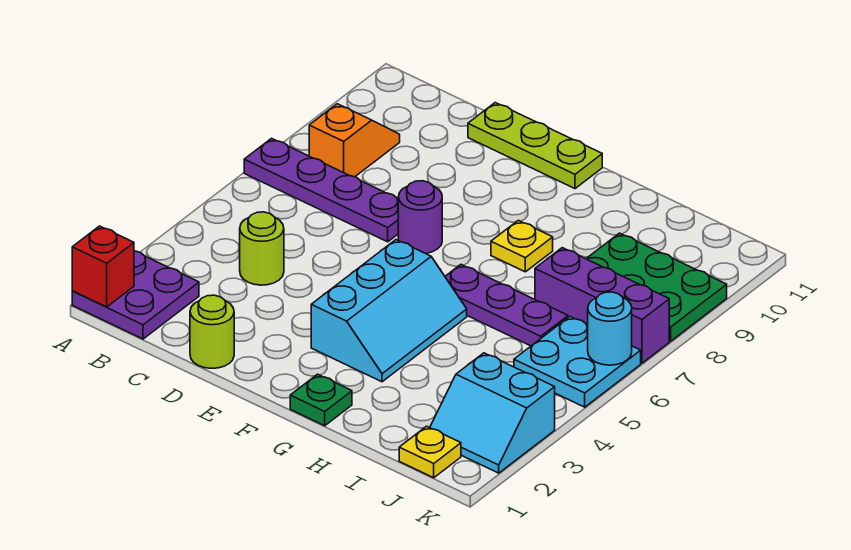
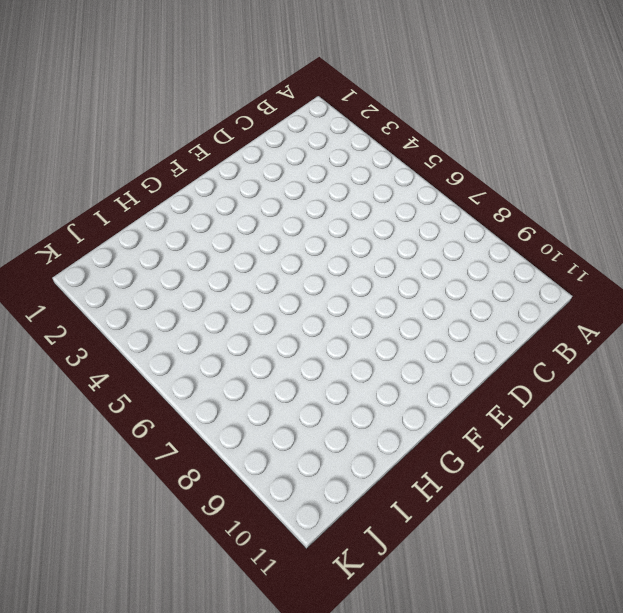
none -> purple plate A1:B2 level 1
none -> purple plate A7:D7 level 1
none -> orange slope B8:B9 level 1 top 8

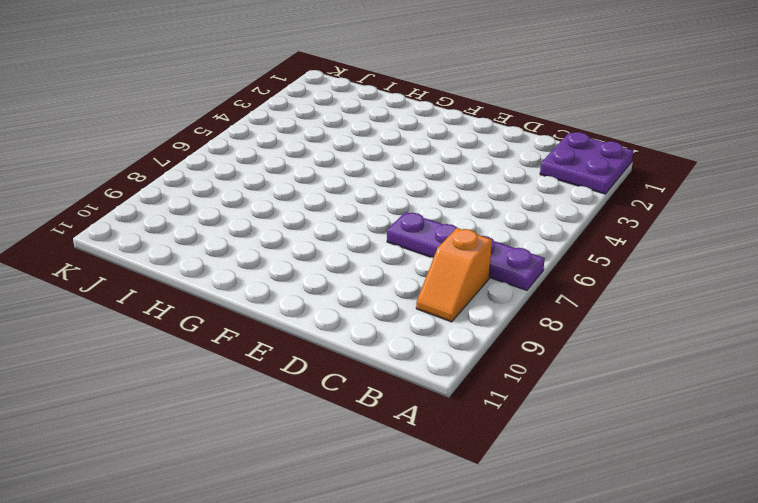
none -> lime round brick C4 level 1
none -> lime round brick D1 level 1
none -> lime plate D11:F11 level 1

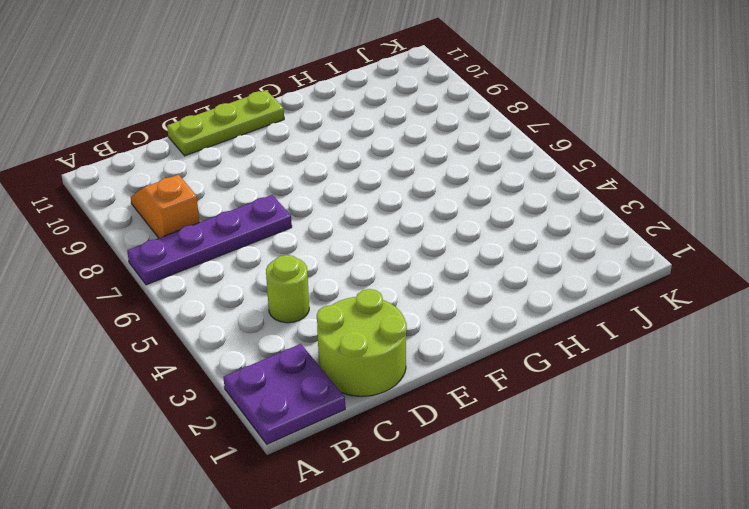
lime round brick C1:D2 level 1 -> lime round brick D1 level 1
none -> purple round brick E7 level 1
none -> cyan slope F3:G5 level 1 top F
none -> green plate G1 level 1

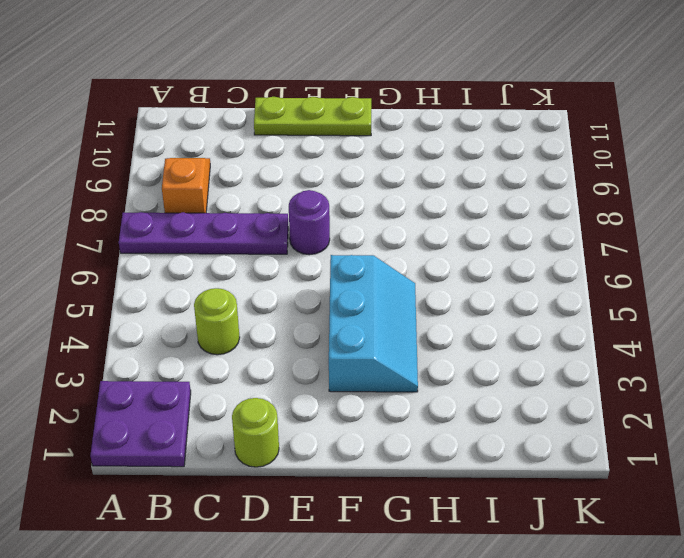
none -> green plate G1 level 1
none -> purple plate G6:I6 level 1
none -> yellow plate G8 level 1

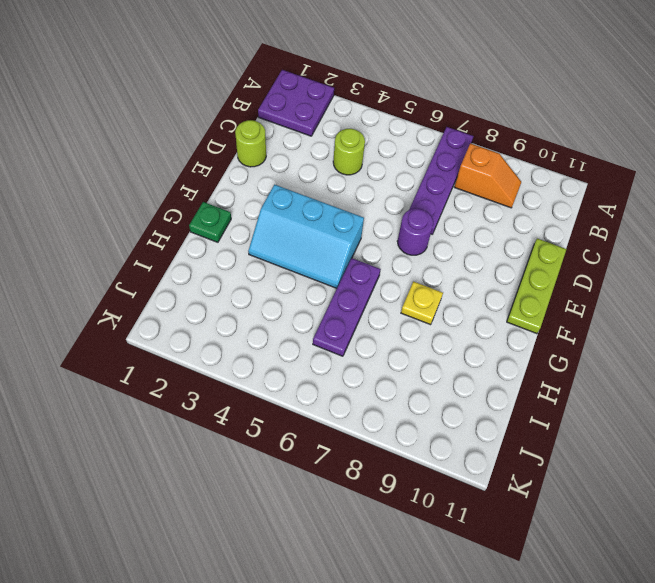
none -> purple brick I7:K7 level 1
none -> green plate I8:K9 level 1
none -> yellow plate J1 level 1

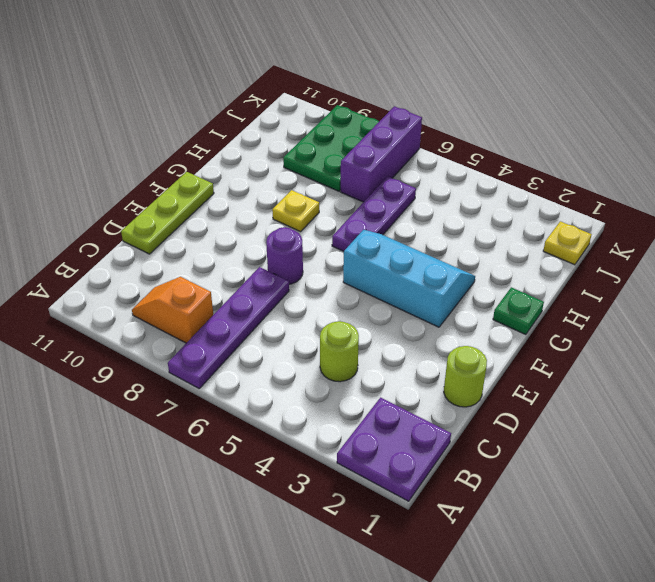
none -> cyan slope J2:K3 level 1 top 3
none -> cyan plate J5:K6 level 1
none -> red brick A1 level 2

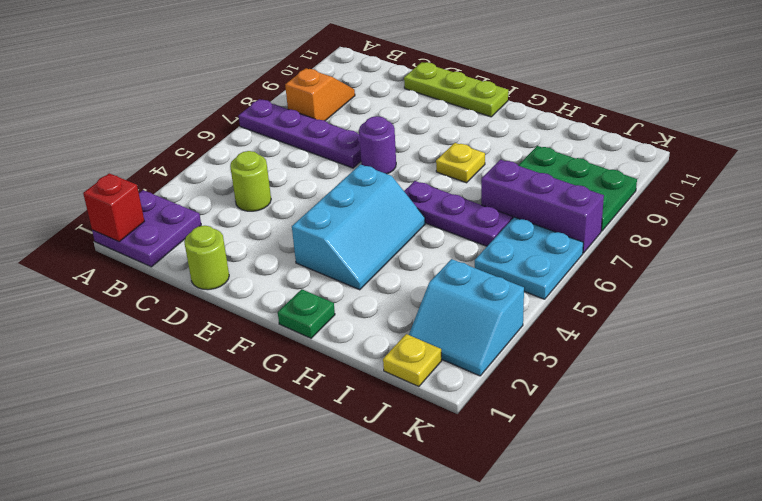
none -> cyan round brick K6 level 2

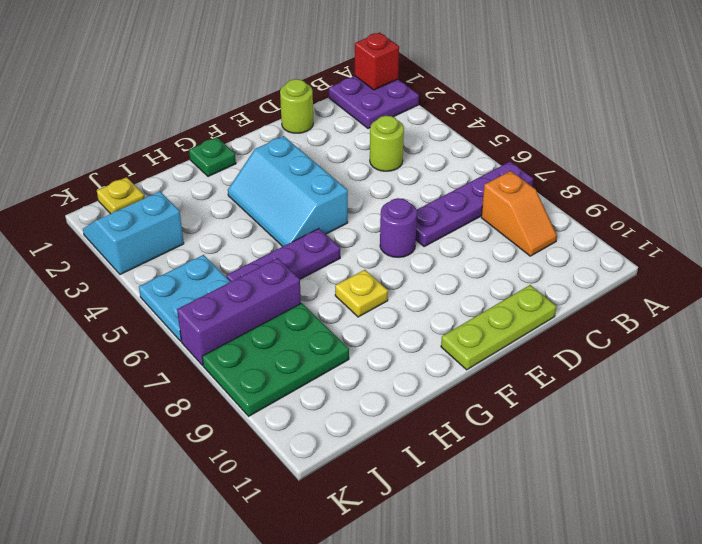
none -> cyan round brick K6 level 2

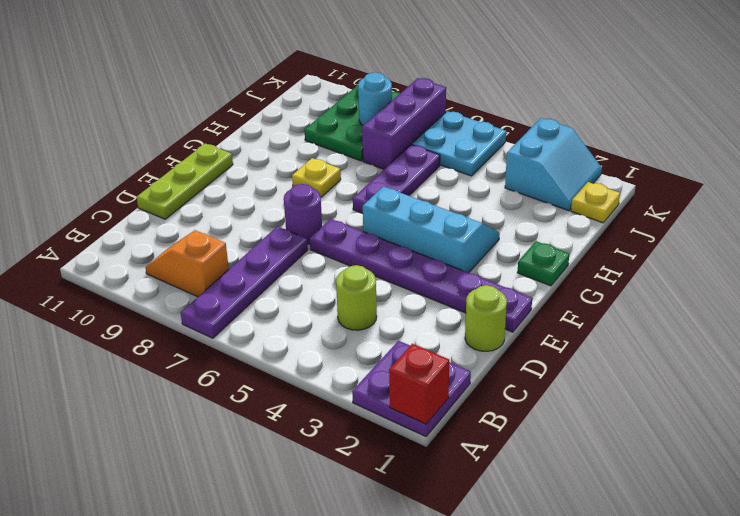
purple plate E1:E6 level 1 -> none
cyan round brick J8 level 2 -> cyan round brick K6 level 2

